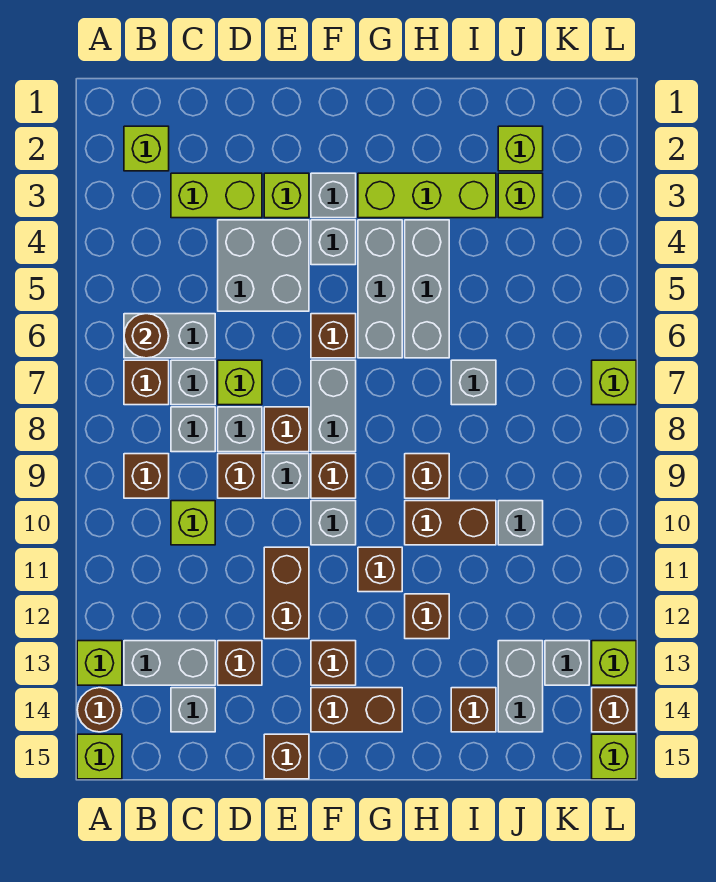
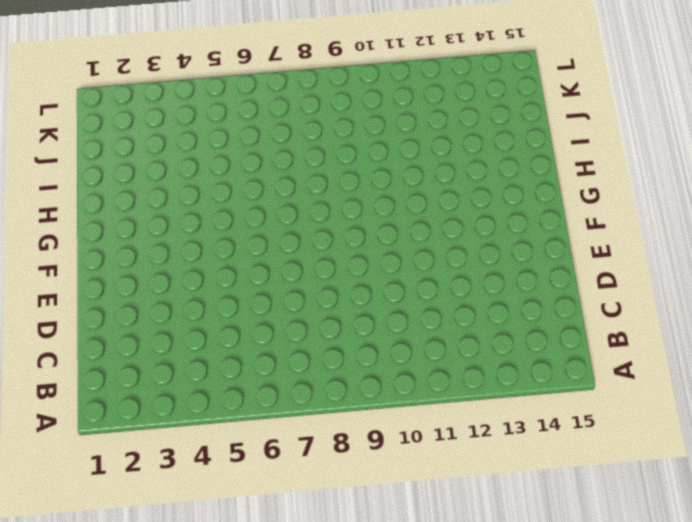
none -> lime brick A13 level 1
none -> brown round brick A14 level 1
none -> lime brick A15 level 1
none -> lime brick B2 level 1

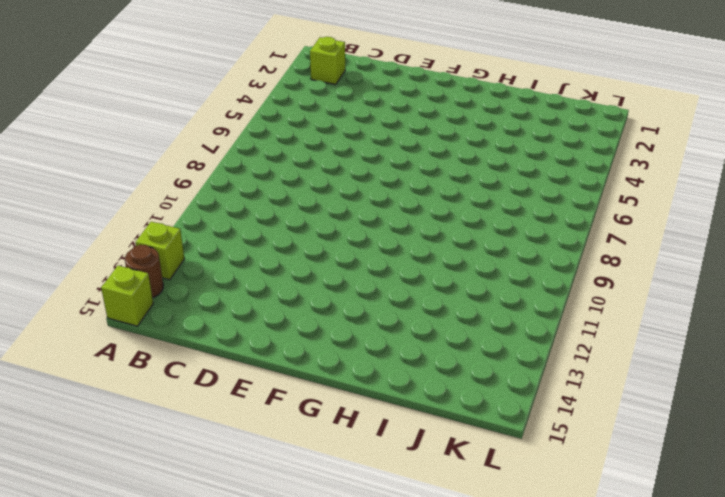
none -> grey brick B6:C6 level 1
none -> brown brick B7 level 1
none -> brown brick B9 level 1
none -> grey brick B13:C13 level 1

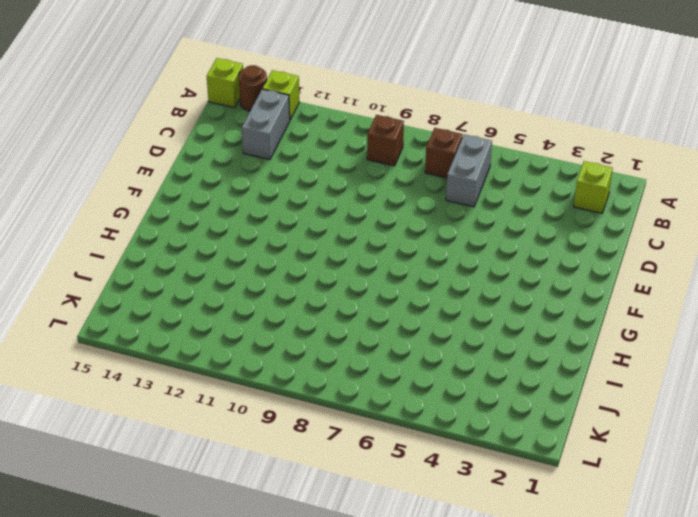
none -> lime brick C3:D3 level 1
none -> grey brick C7 level 1
none -> grey brick C8 level 1
none -> lime brick C10 level 1

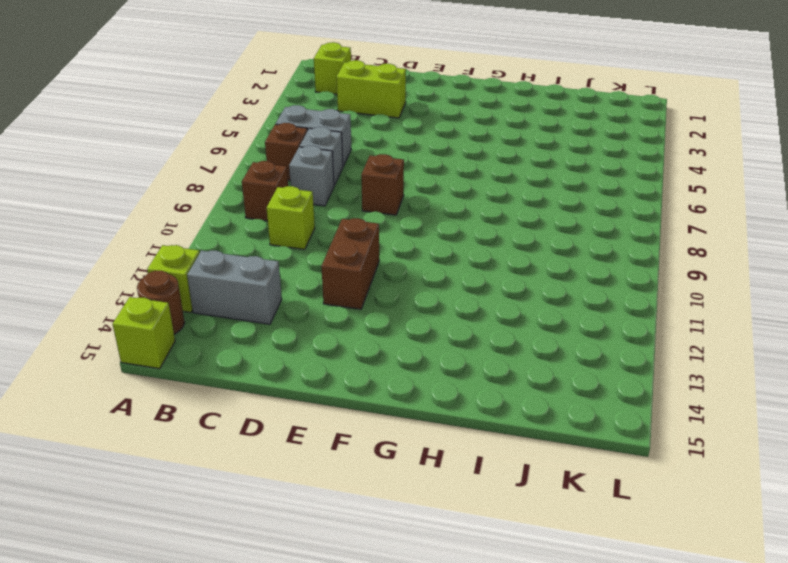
none -> grey brick C14 level 1
none -> grey brick D4:E5 level 1
none -> lime brick D7 level 1
none -> grey brick D8 level 1

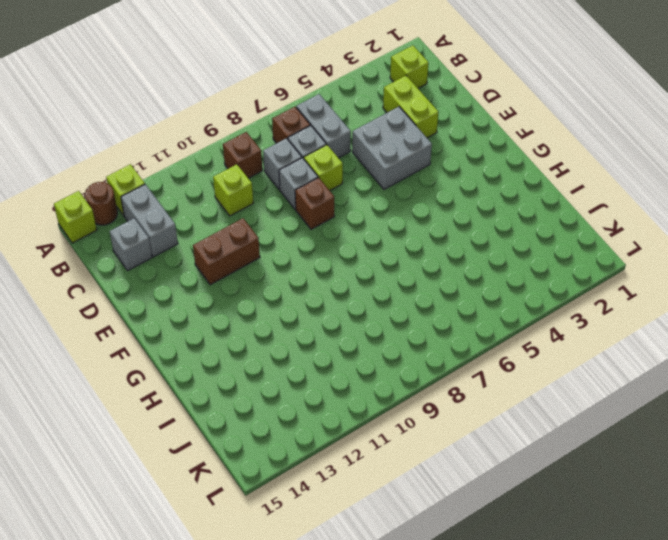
none -> brown brick D9 level 1
none -> brown brick D13 level 1
none -> lime brick E3 level 1
none -> grey brick E9 level 1

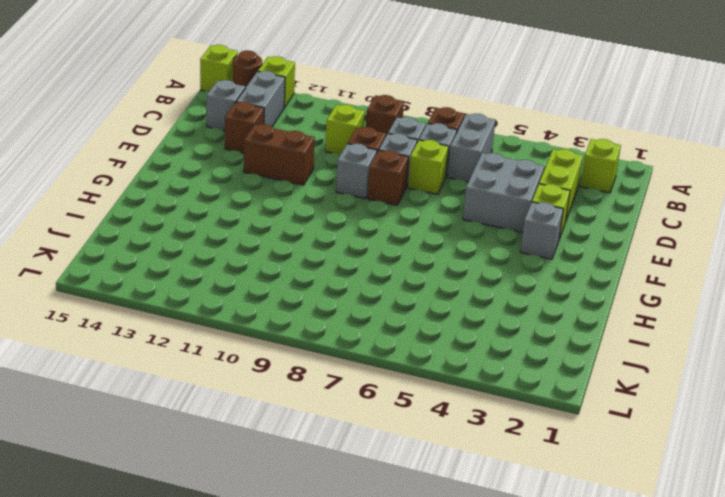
none -> brown brick E15 level 1
none -> grey brick F4 level 1
none -> brown brick F6 level 1
none -> grey brick F7:F8 level 1

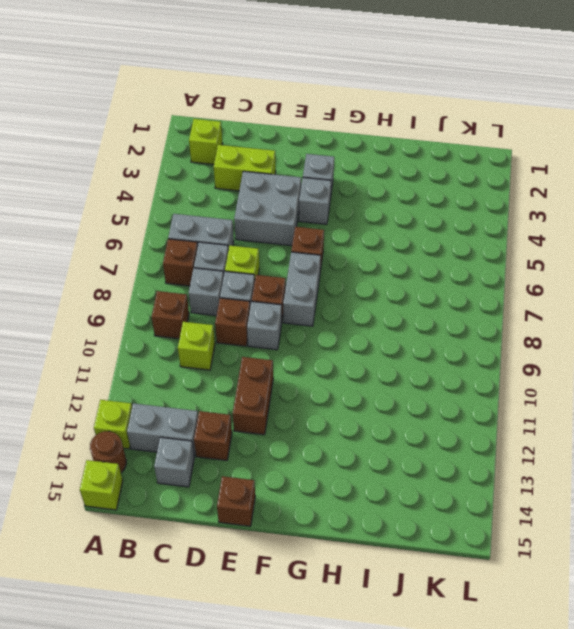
none -> lime brick E3 level 1
none -> brown brick F9 level 1
none -> grey brick F10 level 1
none -> brown brick F13 level 1

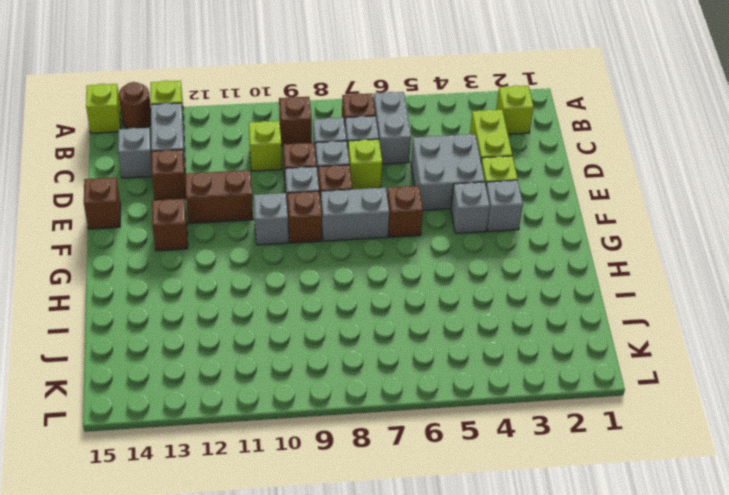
none -> brown brick F14:G14 level 1
none -> lime brick G3:I3 level 1
none -> grey brick G4:G6 level 1
none -> brown brick G11 level 1

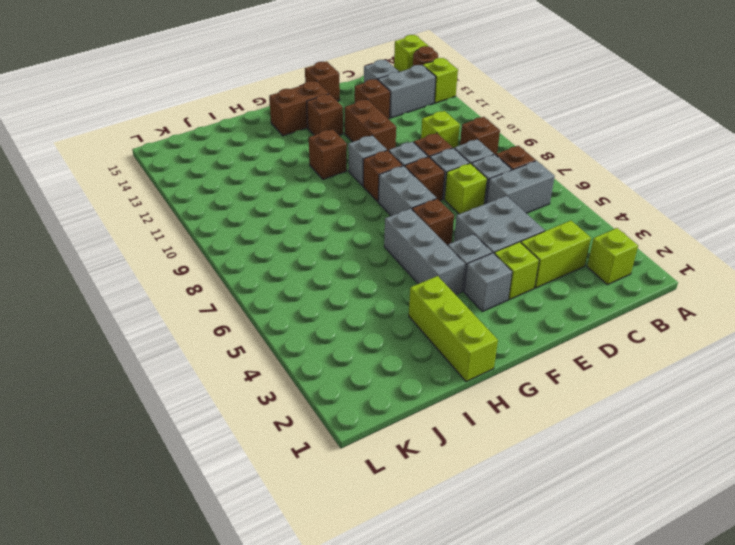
lime brick H1:H3 level 1 -> lime brick G3:I3 level 1
none -> grey brick H4:H6 level 1
none -> brown brick H9 level 1
none -> brown brick H10:I10 level 1
none -> brown brick H12 level 1

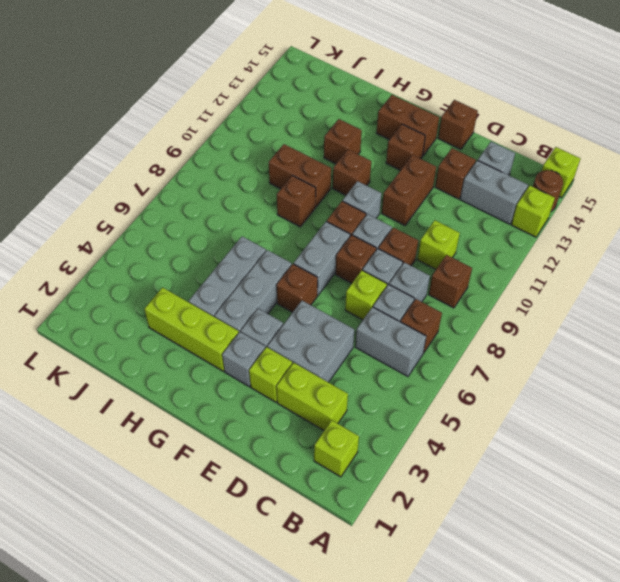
none -> grey brick I7 level 1
none -> brown brick I14 level 1
none -> lime brick J2 level 1
none -> lime brick J3 level 1

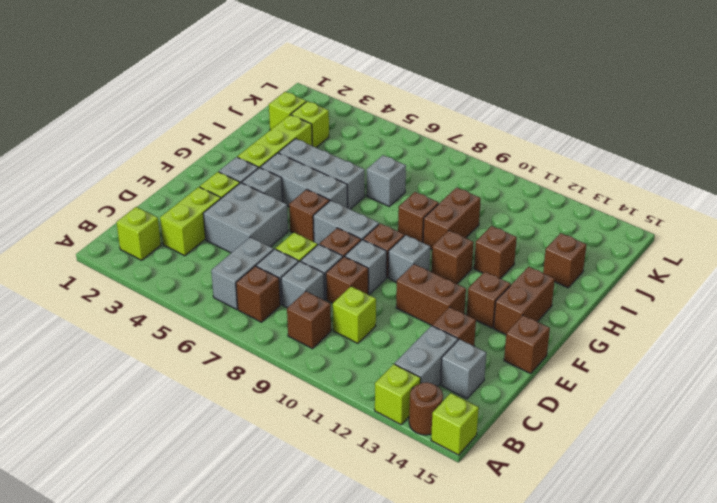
none -> grey brick J10 level 1
none -> grey brick J13:J14 level 1
none -> grey brick K13 level 1
none -> lime brick L7 level 1

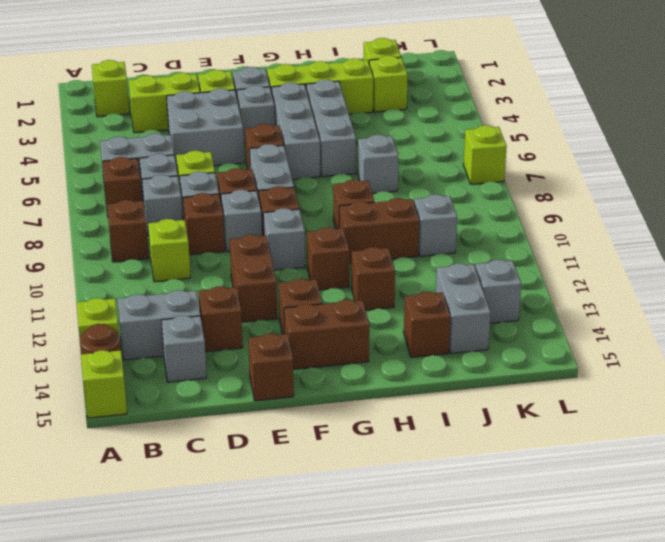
none -> lime brick L13 level 1
none -> brown brick L14 level 1
none -> lime brick L15 level 1
none -> brown round brick B6 level 2

